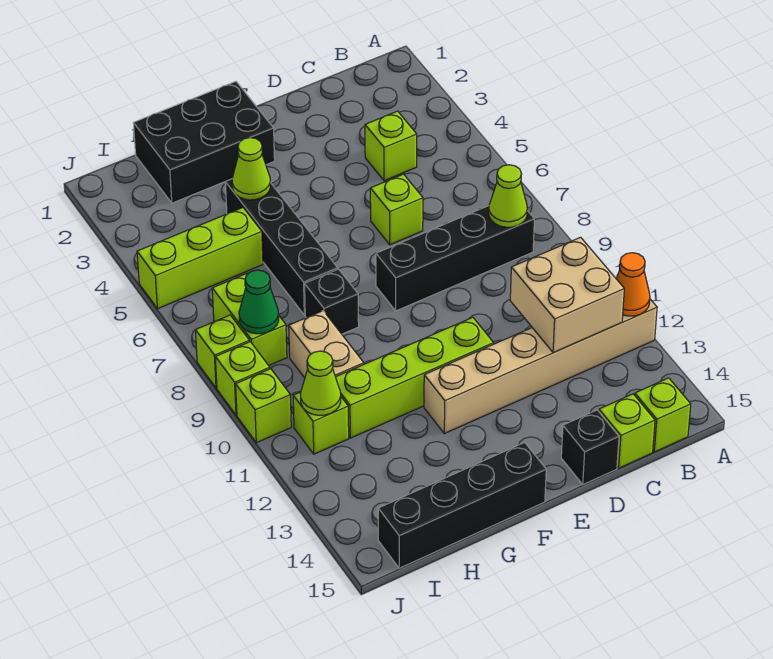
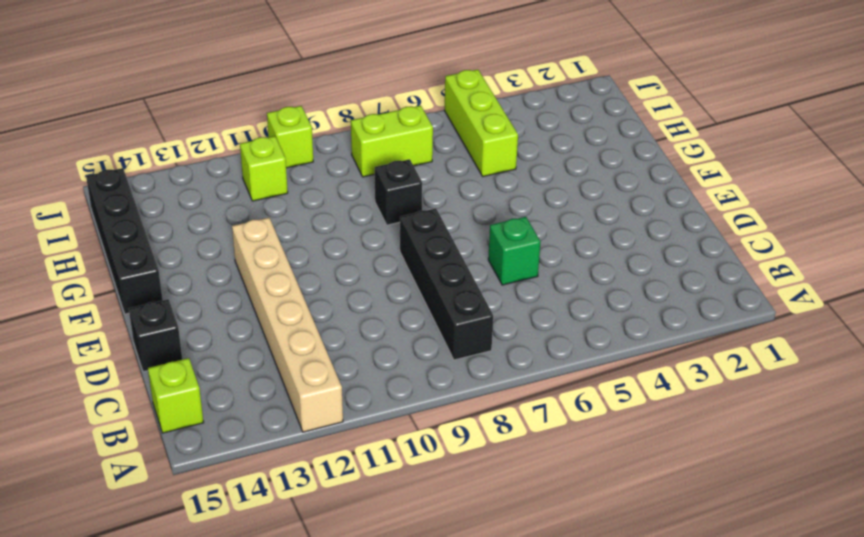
green brick D6 level 1 -> lime brick D6 level 1
none -> lime brick C4 level 1
none -> lime brick C15 level 1
none -> lime brick E11:H11 level 1

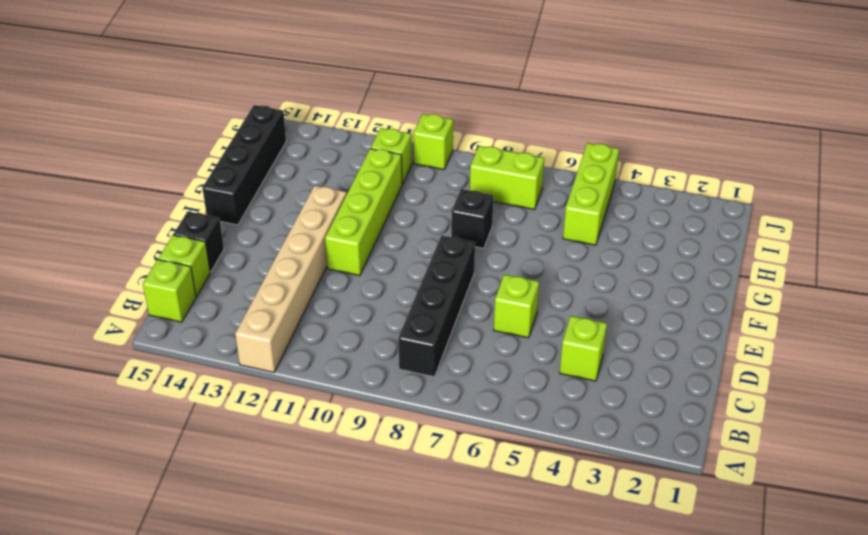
none -> black brick F1:H2 level 1
none -> black brick G4:G7 level 1
none -> tan brick H9:H10 level 1

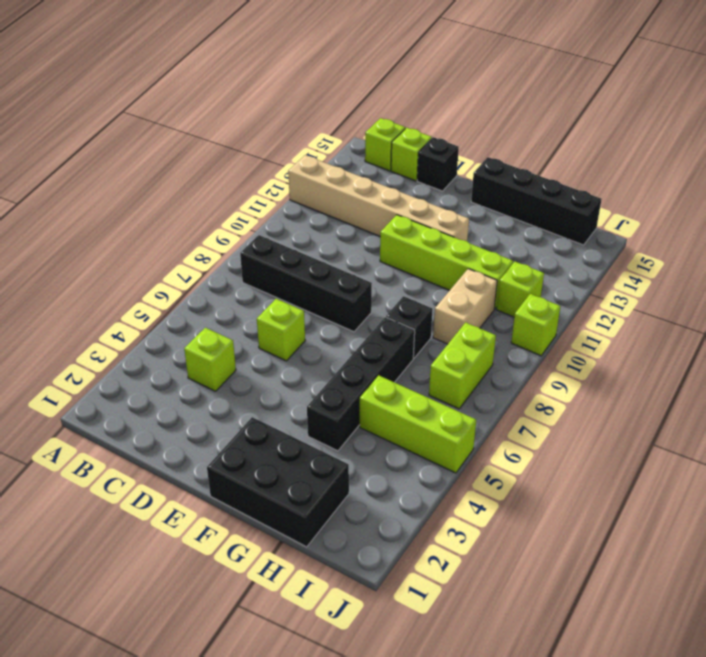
none -> lime brick J8 level 1
none -> lime brick J9 level 1
none -> orange cone A12 level 2

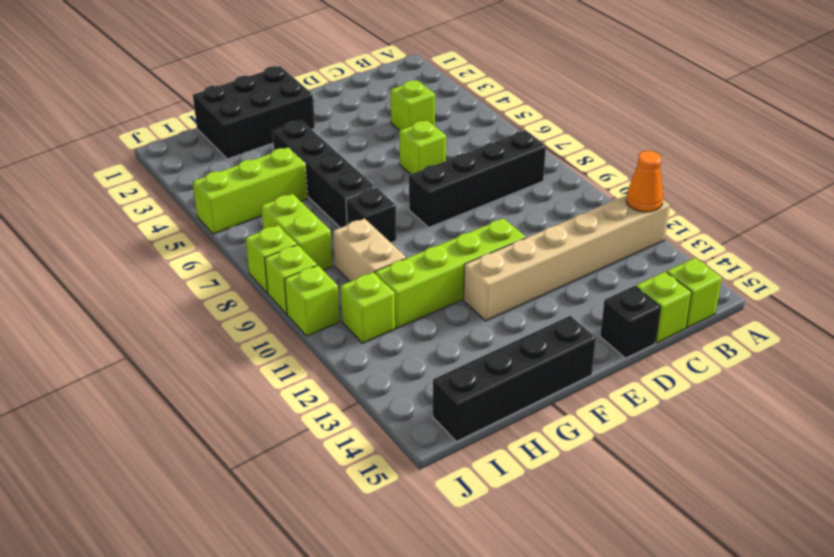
none -> lime cone B8 level 2
none -> tan brick B11:C12 level 2
none -> lime cone G4 level 2

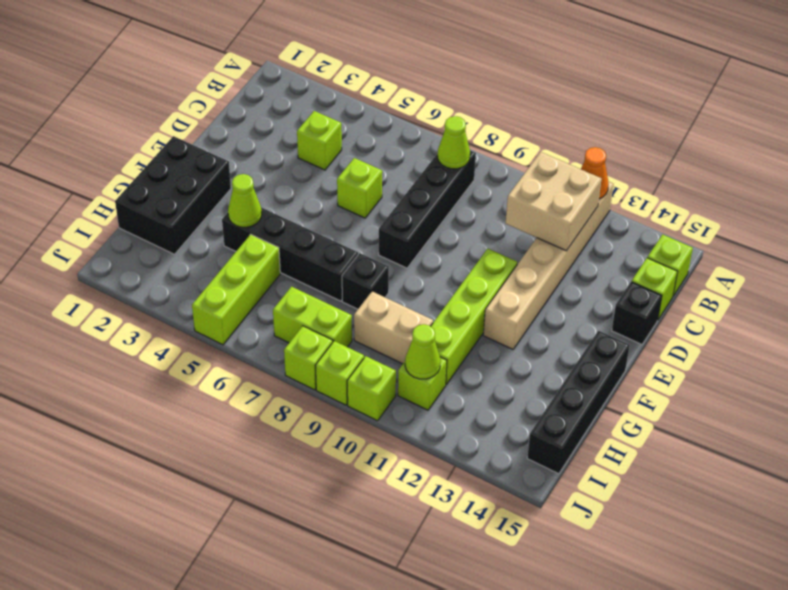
none -> green cone I8 level 2

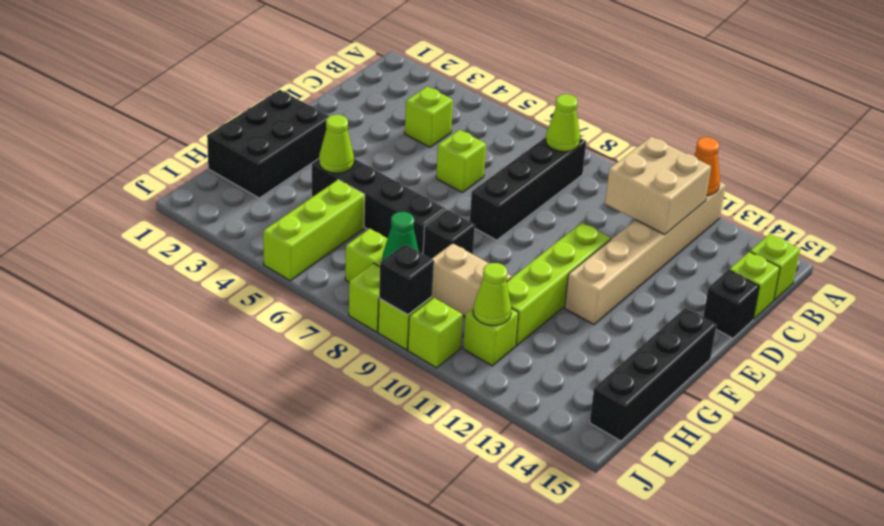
black brick J9 level 2 -> none

